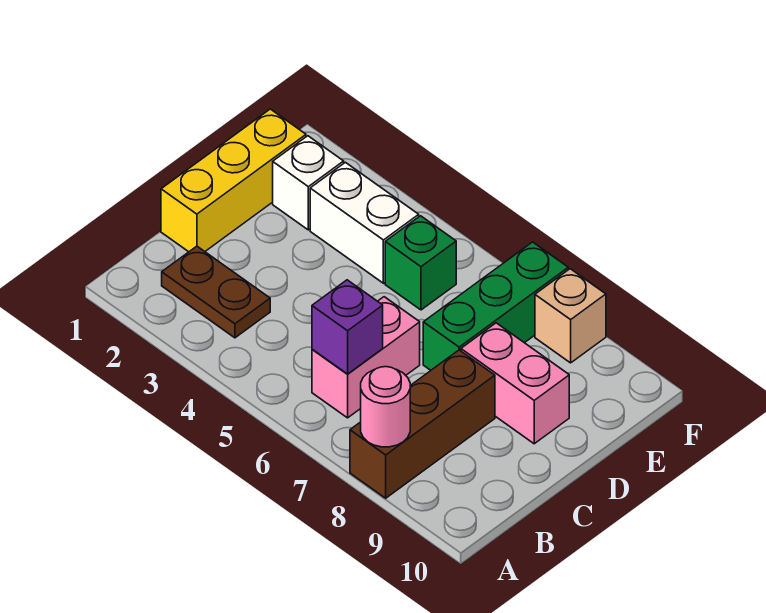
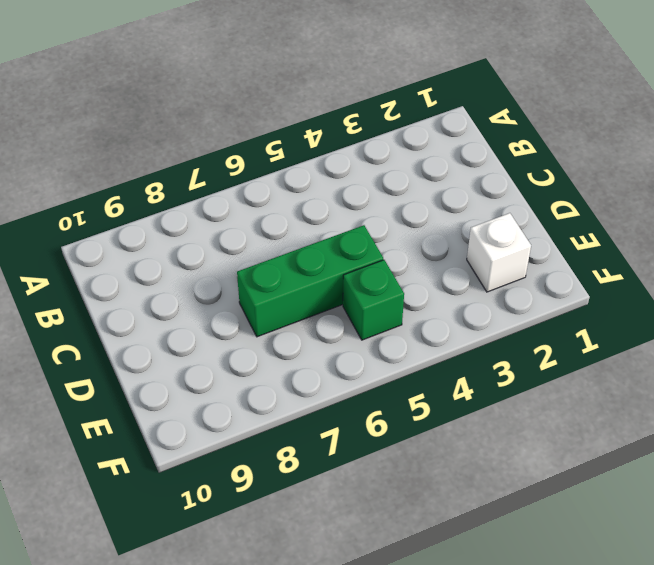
green brick D5:D7 level 1 -> green brick D7:F7 level 1
none -> brown brick A8:C8 level 1
none -> brown plate B2:B3 level 1
none -> pink brick B6:C6 level 1

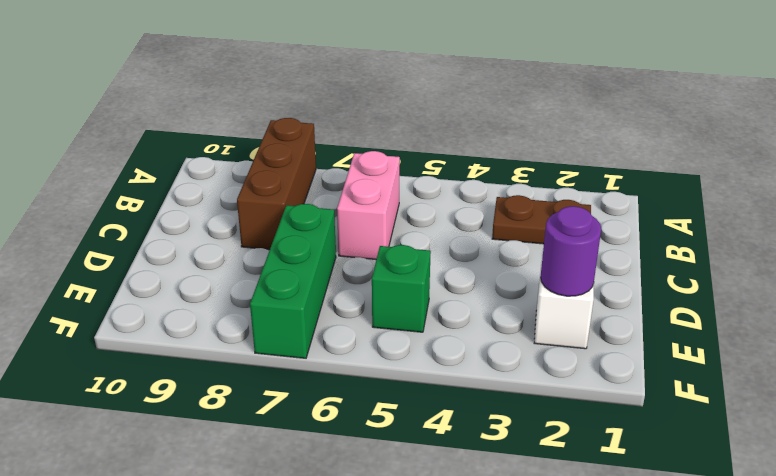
purple round brick E2 level 2 -> none
none -> yellow brick C1:E1 level 1
none -> pink brick D8:D9 level 1
none -> white brick E3:E4 level 1

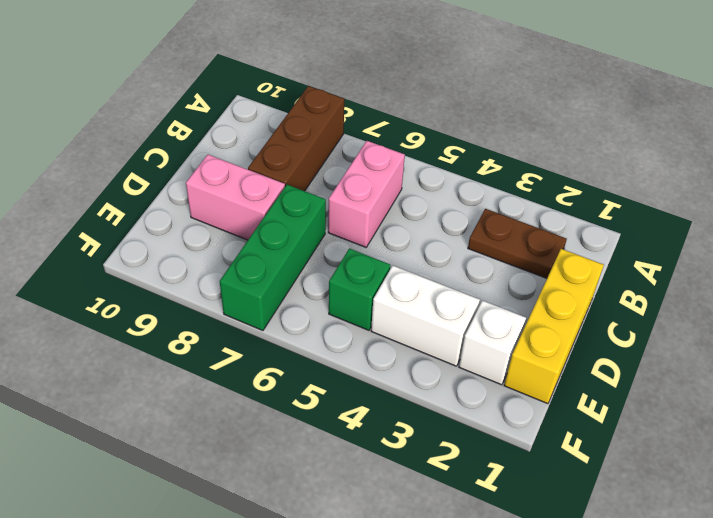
none -> tan brick F8 level 1
none -> pink round brick A8 level 2
none -> purple brick B6 level 2

